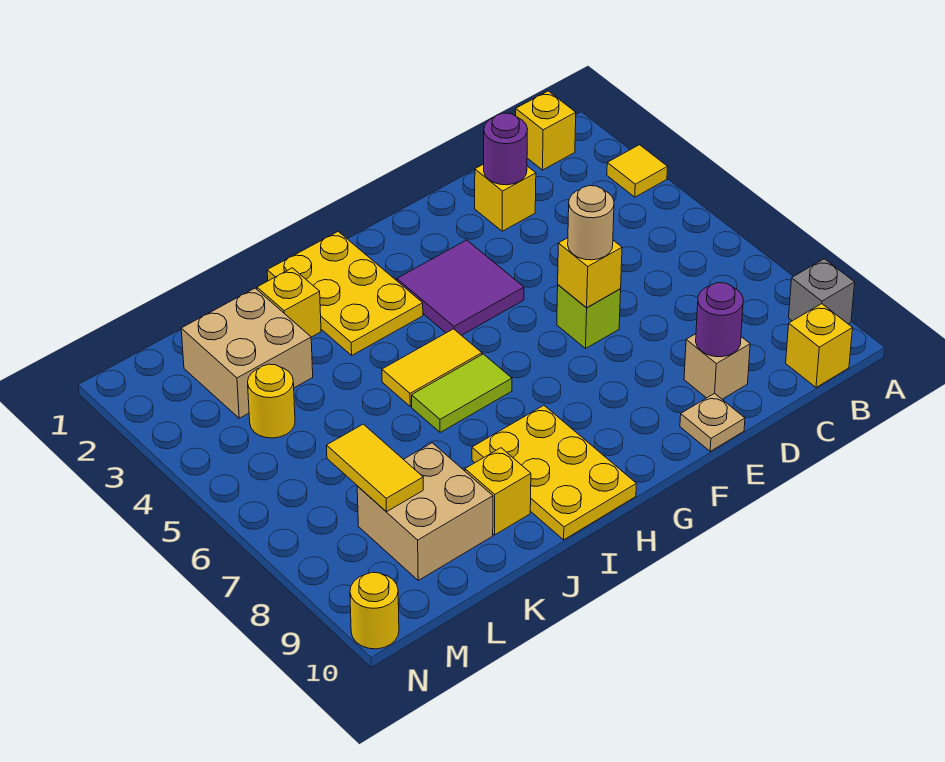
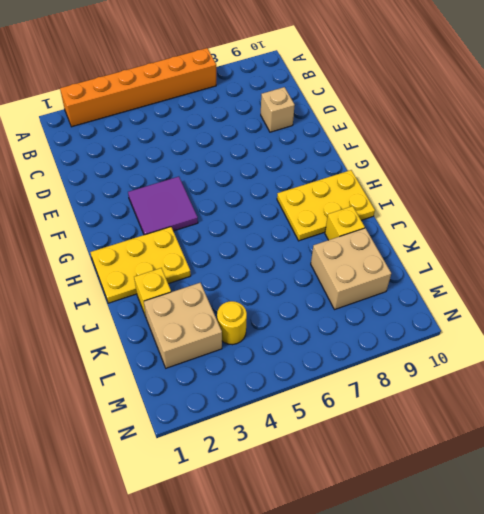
orange brick A2:A7 level 1 -> yellow tile A3 level 1
none -> grey brick A9 level 1
none -> yellow brick B1 level 1
none -> yellow brick B10 level 1

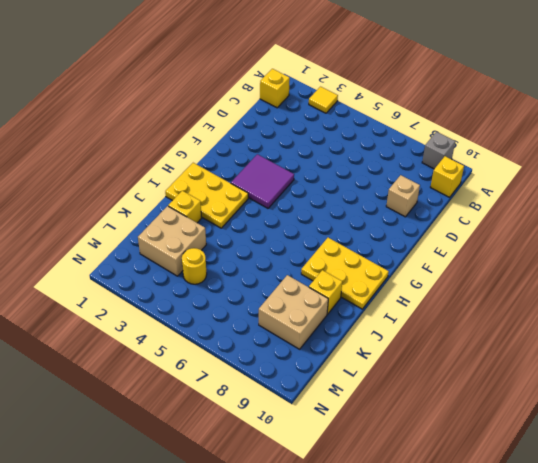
none -> yellow brick D2 level 1
none -> lime brick E6 level 1
none -> tan plate E10 level 1

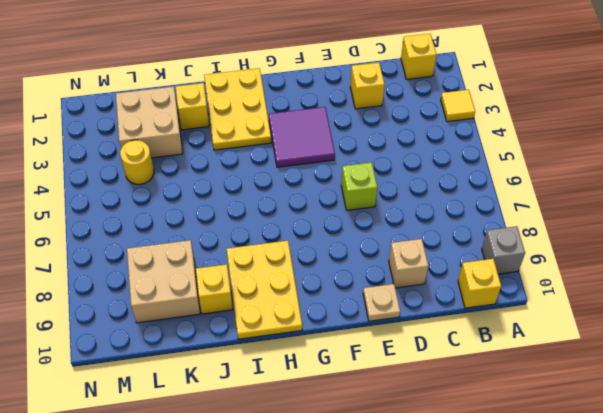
none -> yellow tile H5:I5 level 1
none -> lime tile H6:I6 level 1
none -> yellow round brick N10 level 1

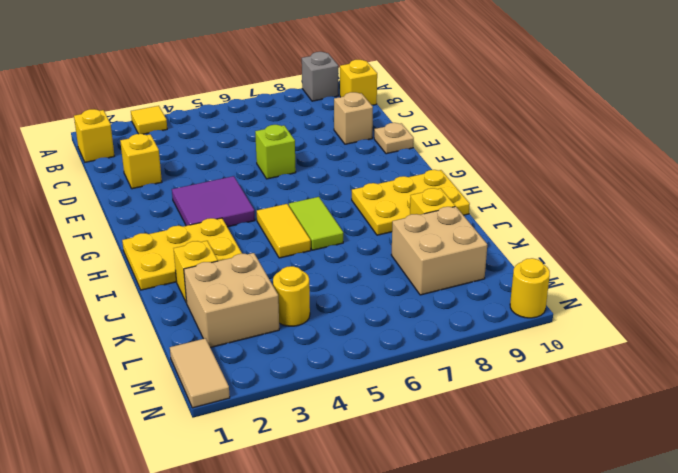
tan tile M1:N1 level 1 -> none
none -> purple round brick D2 level 2
none -> purple round brick D9 level 2
none -> yellow brick E6 level 2

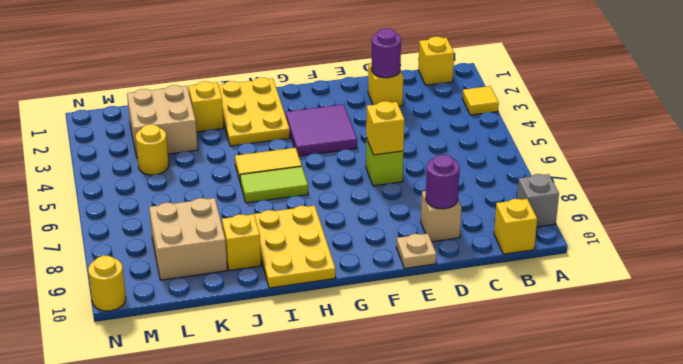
none -> yellow tile L7:L8 level 2
none -> tan round brick E6 level 3

